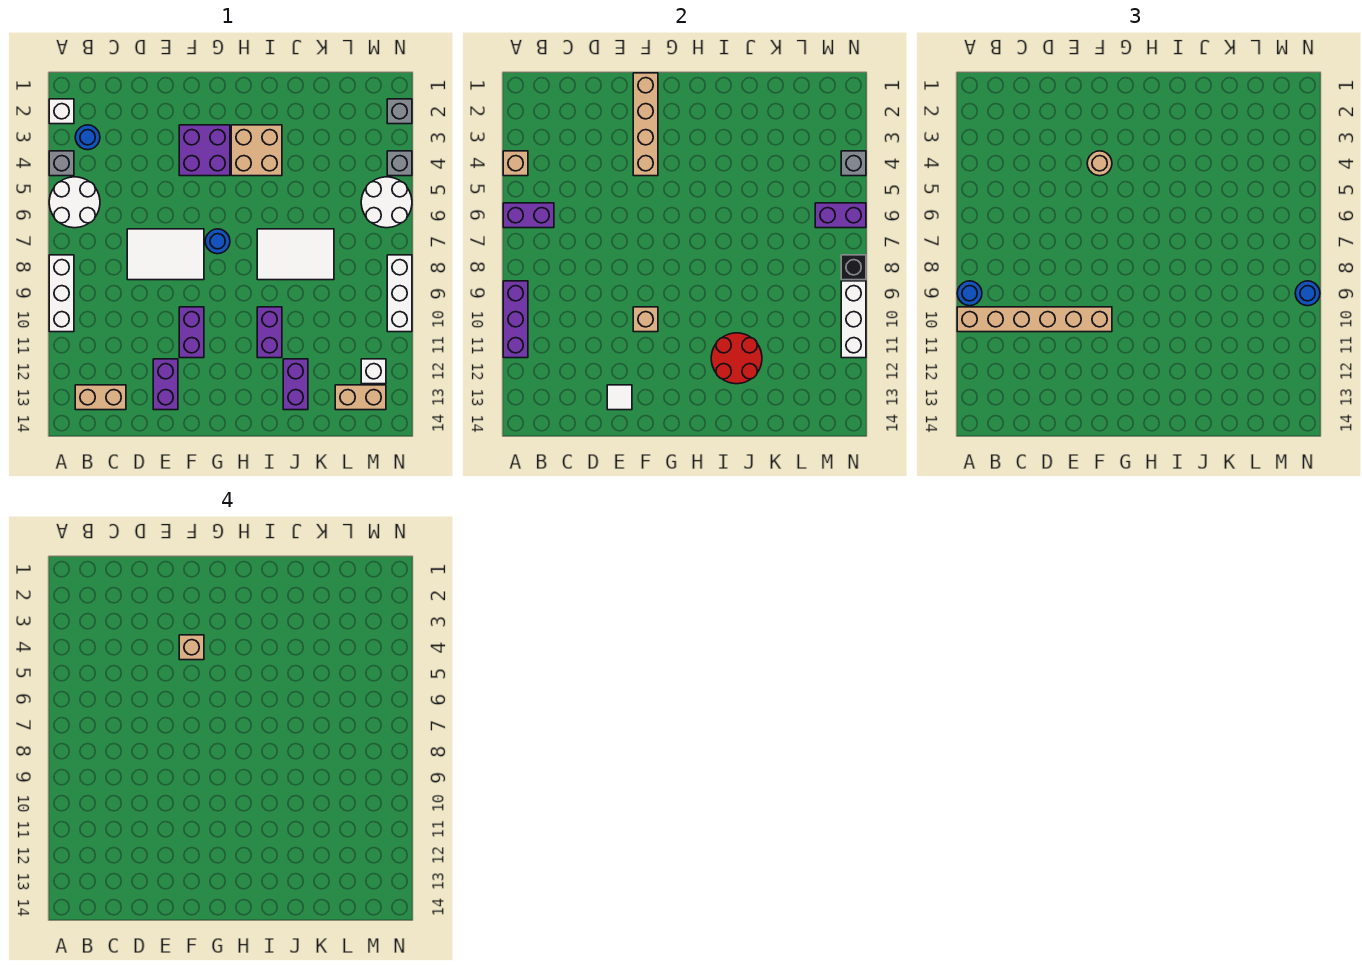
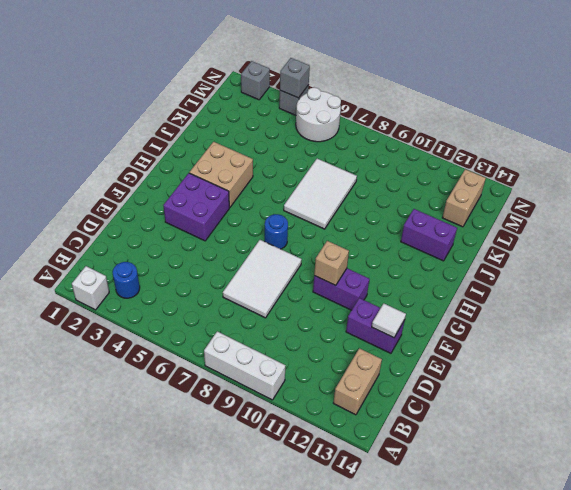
none -> grey brick A4 level 1
none -> white round brick A5:B6 level 1
none -> purple brick I10:I11 level 1
none -> white brick M12 level 1

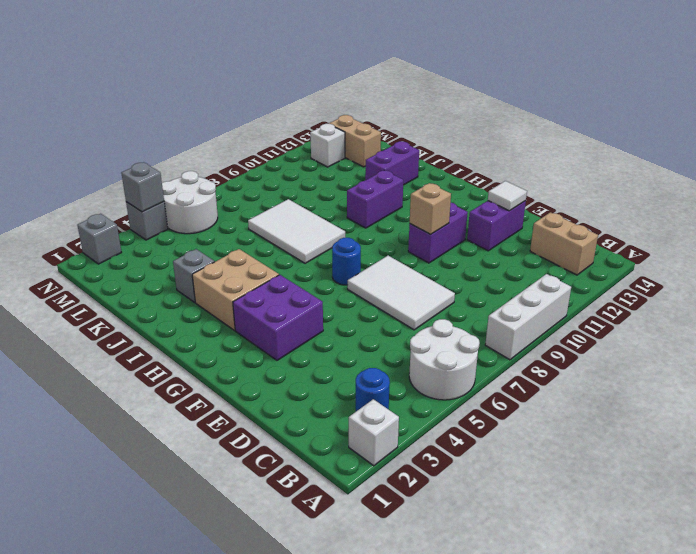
grey brick J3 level 1 -> grey brick A4 level 1
none -> white brick N8:N10 level 1
none -> tan brick A4 level 2
none -> purple brick A6:B6 level 2
none -> purple brick A9:A11 level 2

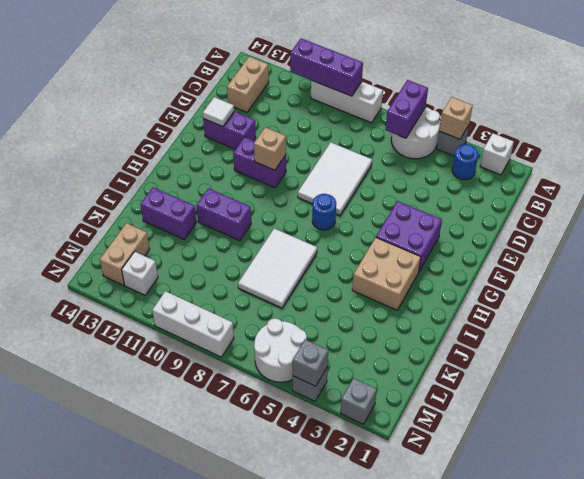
none -> tan brick F1:F4 level 2
none -> red round brick I11:J12 level 2
none -> purple brick M6:N6 level 2
none -> black brick N8 level 2

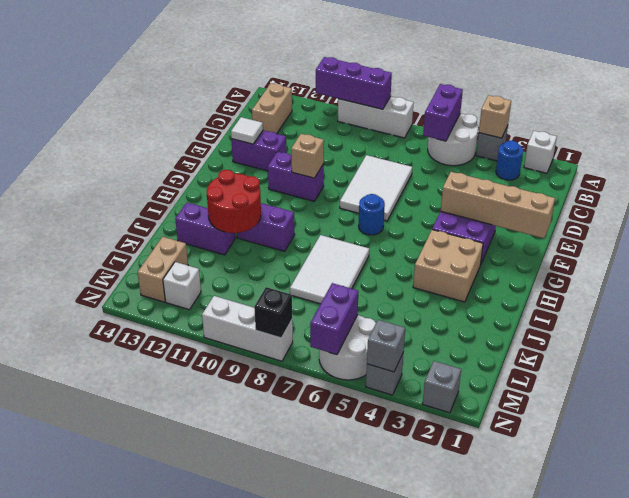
none -> white brick N9:N11 level 2
none -> blue round brick A9 level 3
none -> tan brick A10:F10 level 3
none -> tan round brick F4 level 3

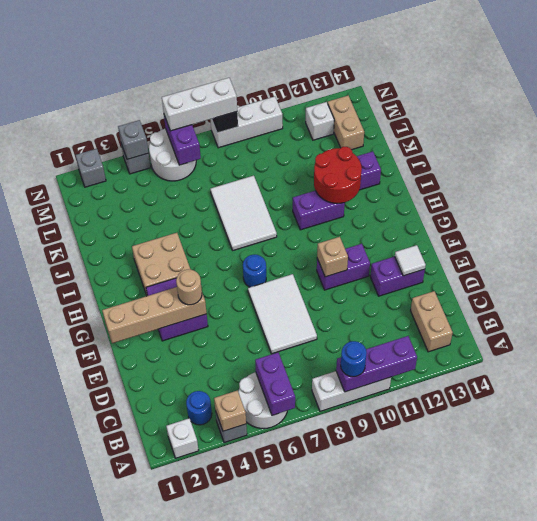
white brick N6:N8 level 3 -> white brick N9:N11 level 2
none -> tan brick A10:F10 level 3
none -> blue round brick N9 level 3
none -> tan brick F4 level 4

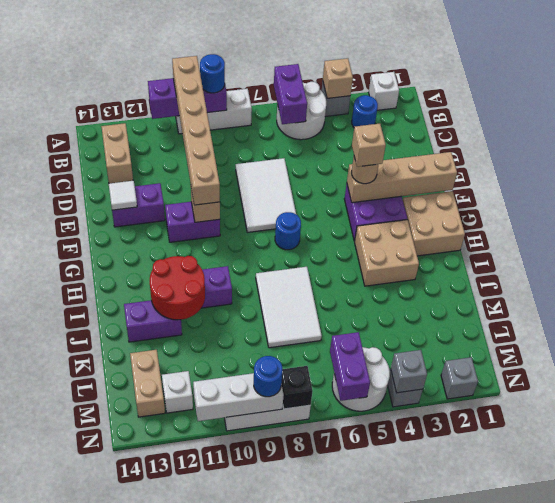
tan brick G1:H2 level 1 -> none

